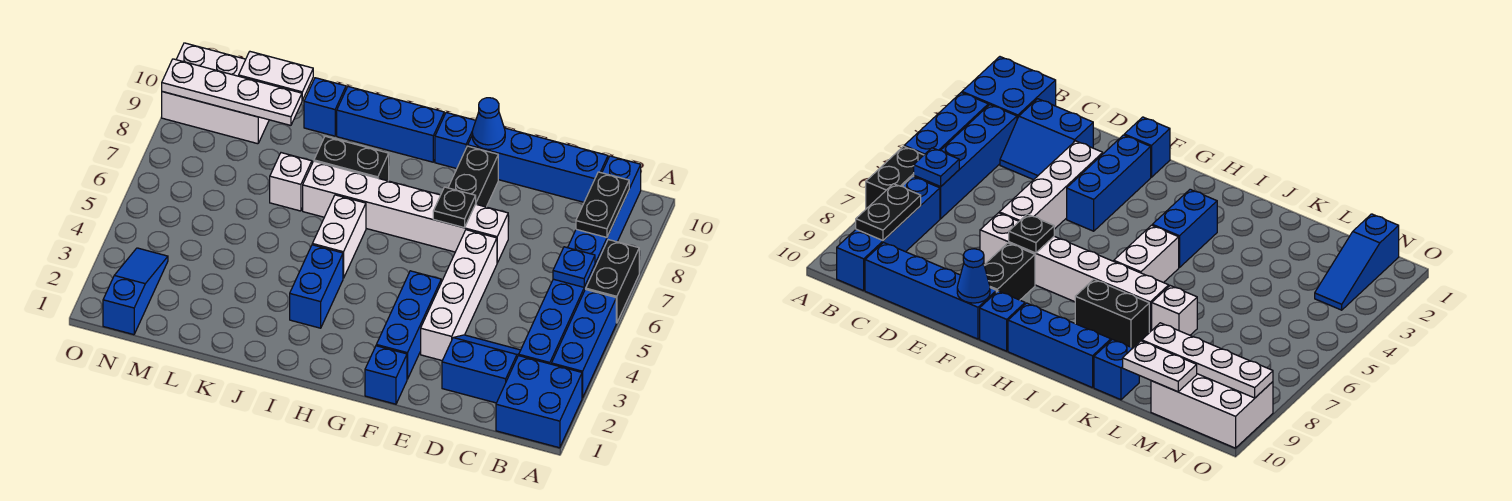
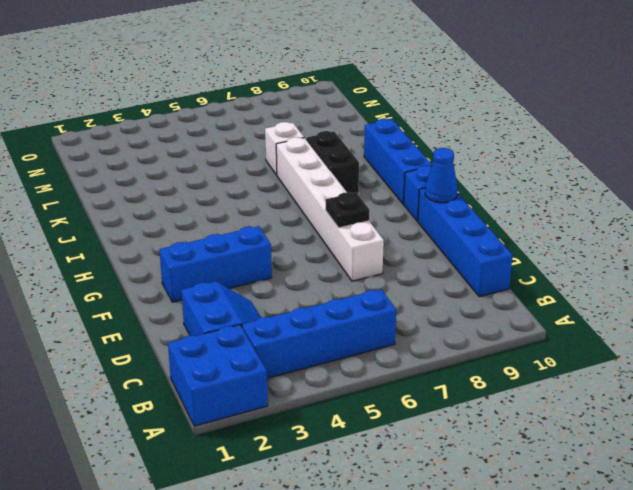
none -> blue brick A3:A5 level 1
none -> black brick A6:A7 level 1
none -> blue brick B7:B10 level 1

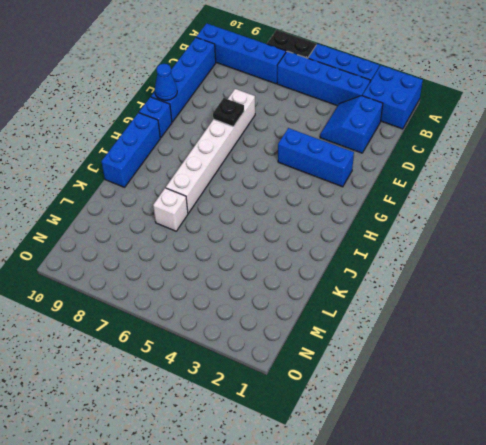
none -> white brick E3:E6 level 1
none -> blue brick F1 level 1
none -> black brick F8:F9 level 1

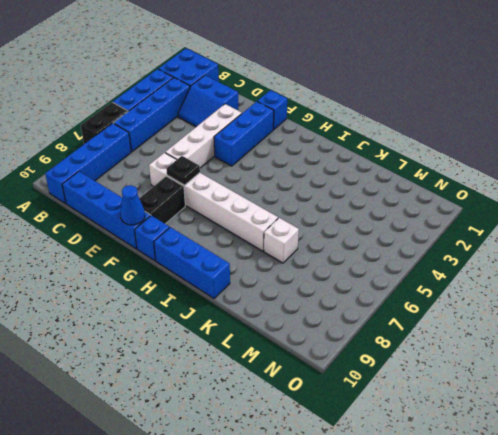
none -> blue brick I3:I4 level 1
none -> white brick I5:I6 level 1
none -> black brick I8:J8 level 1

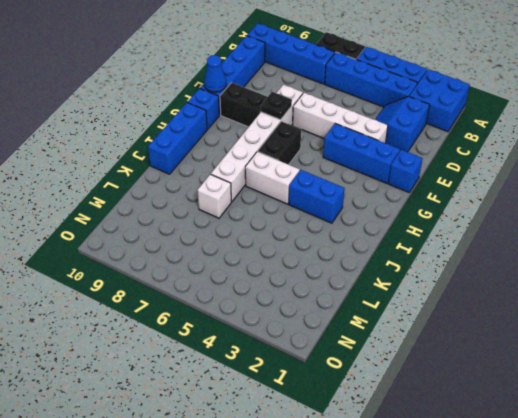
black brick G6:H6 level 1 -> black brick I8:J8 level 1
none -> blue brick K10 level 1
none -> white brick M9:O10 level 1
none -> blue slope N1:N3 level 1 top 1

